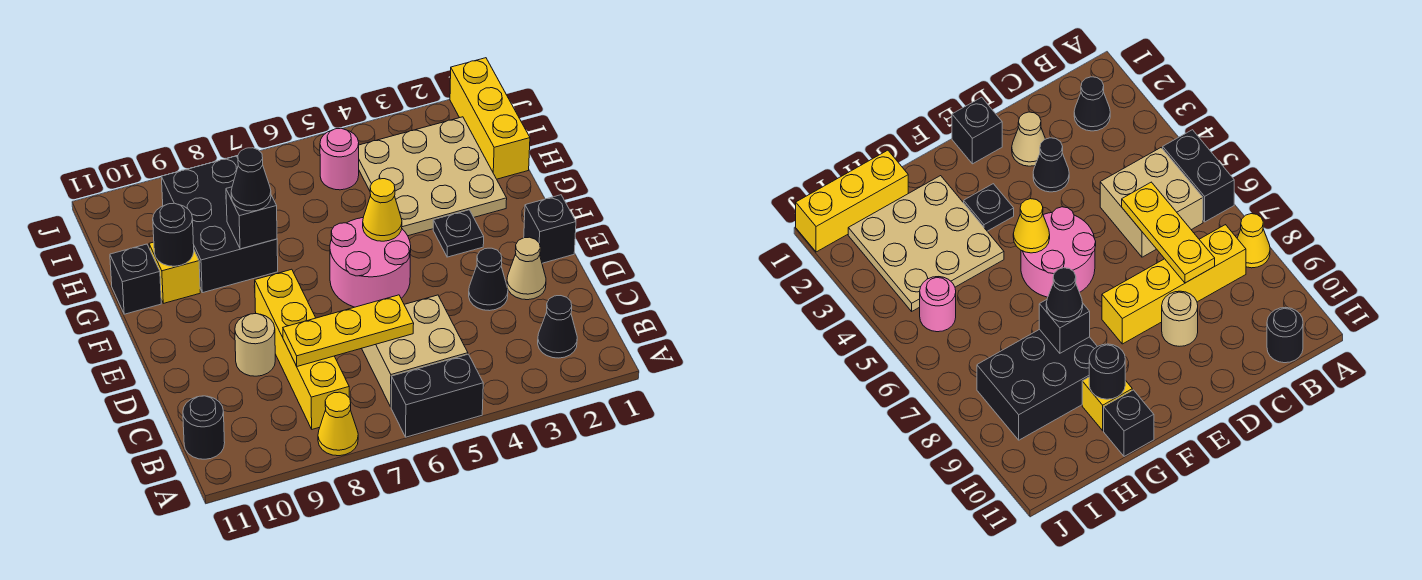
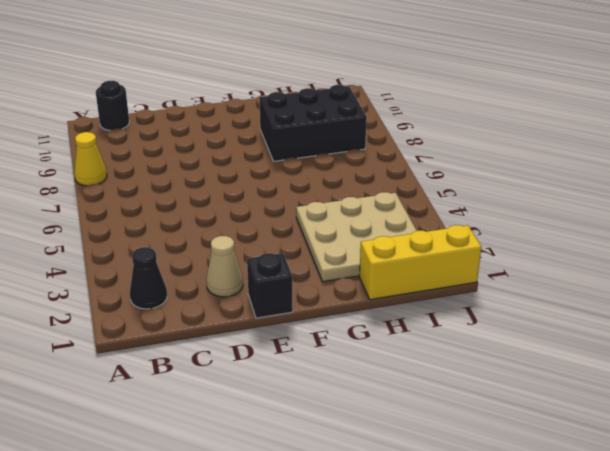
none -> black brick A5:A6 level 1
none -> tan brick B5:C6 level 1
none -> yellow brick B8:E8 level 1

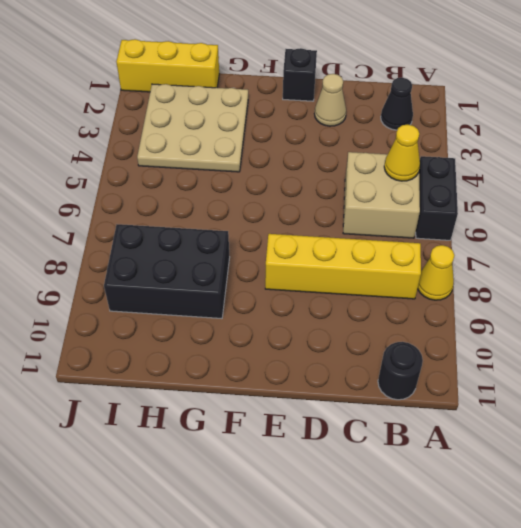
yellow cone B5 level 2 -> yellow cone F5 level 2
none -> black cone D3 level 1
none -> tan round brick D9 level 1
none -> pink round brick E5:F6 level 1

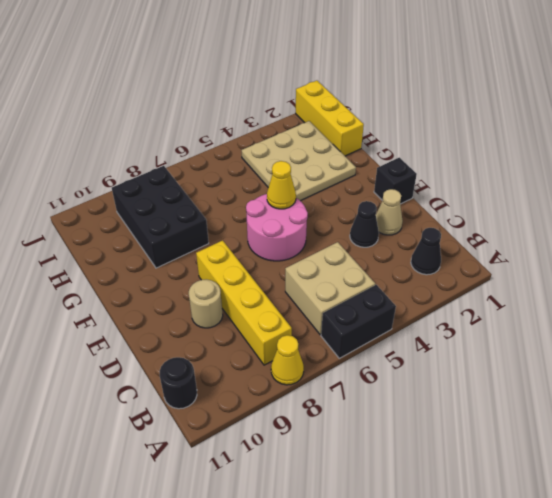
none -> black plate F3 level 1
none -> yellow brick G10 level 1
none -> black brick G11 level 1

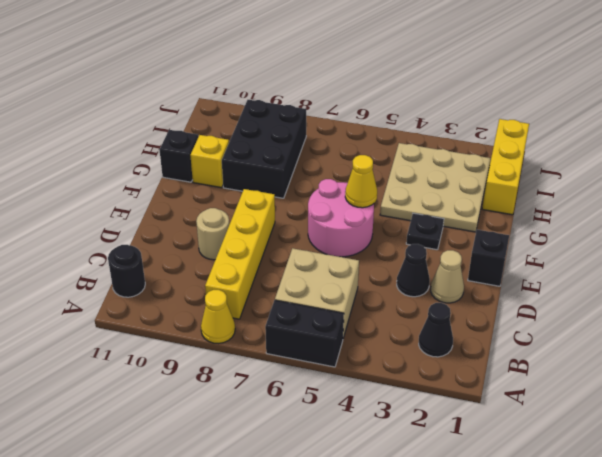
none -> pink round brick I5 level 1
none -> yellow plate C6:C8 level 2
none -> black brick G8 level 2

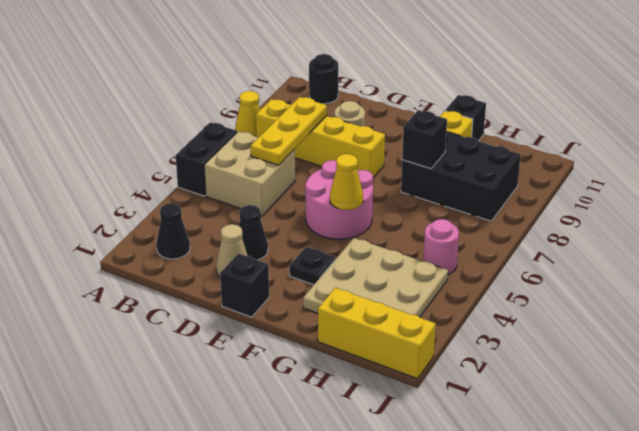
none -> black round brick G10 level 2
none -> black cone G8 level 3

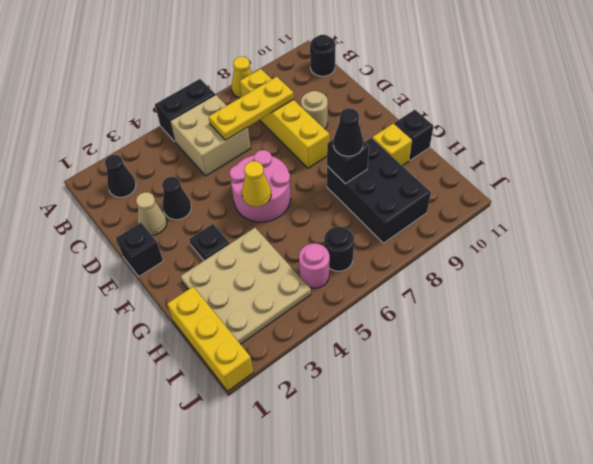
black round brick I6 level 1 -> black round brick G10 level 2

